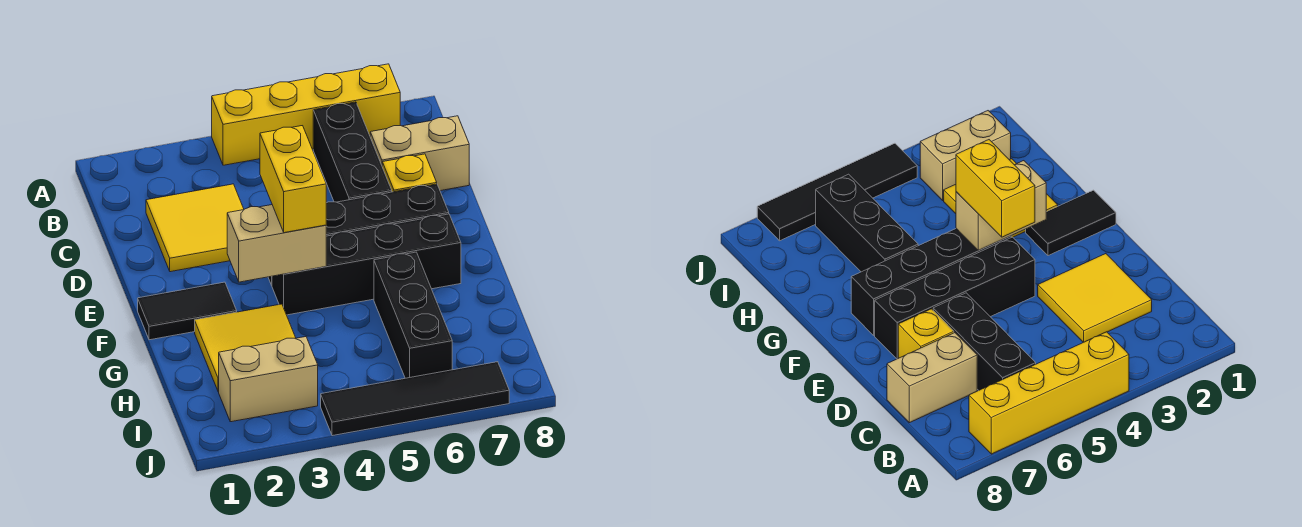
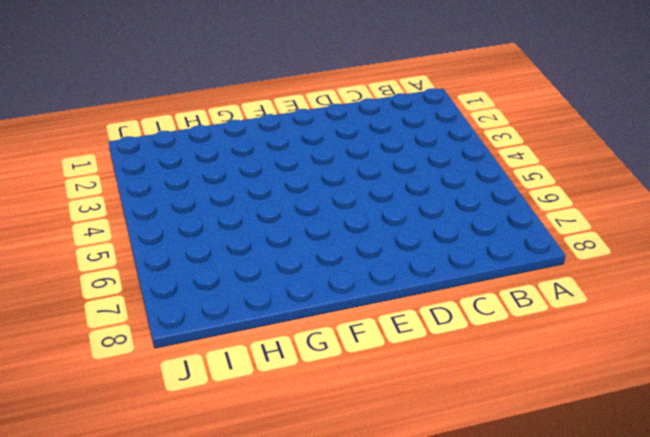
none -> yellow brick A4:A7 level 1
none -> black brick B6:D6 level 1
none -> yellow tile C2:D3 level 1

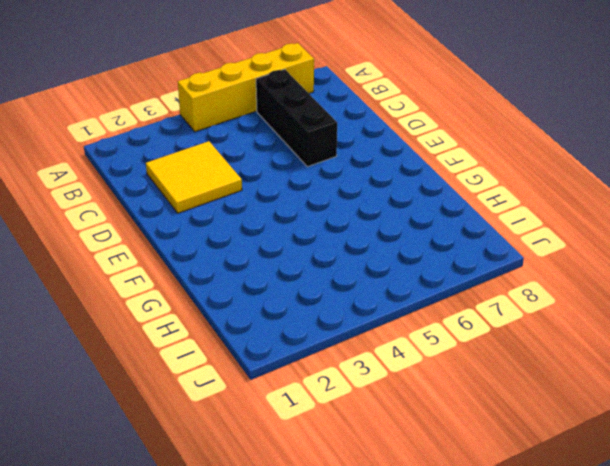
none -> tan brick C7:C8 level 1
none -> yellow brick D7 level 1
none -> black brick E4:E7 level 1

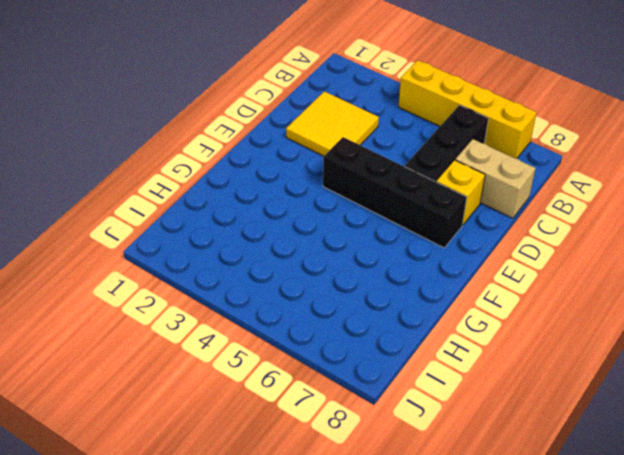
none -> black tile F1:F2 level 1
none -> black brick F4:F7 level 1
none -> yellow tile G2:H3 level 1

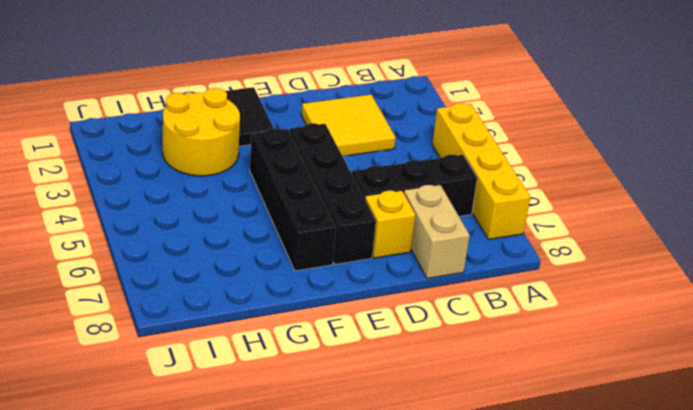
yellow round brick G2:H3 level 1 -> yellow tile G2:H3 level 1
none -> black brick G6:I6 level 1
none -> tan brick I2:I3 level 1
none -> black tile J4:J7 level 1

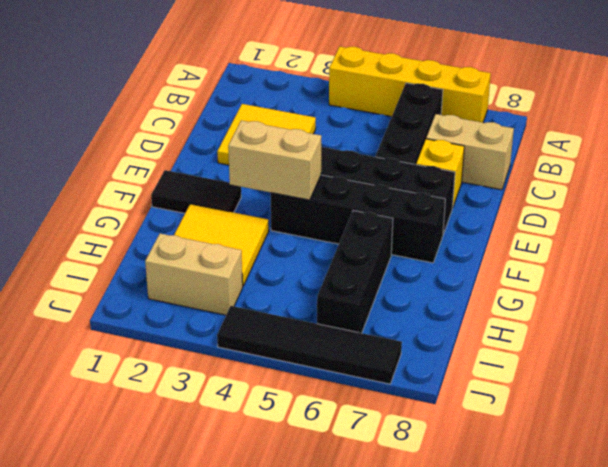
none -> yellow brick E4:F4 level 3

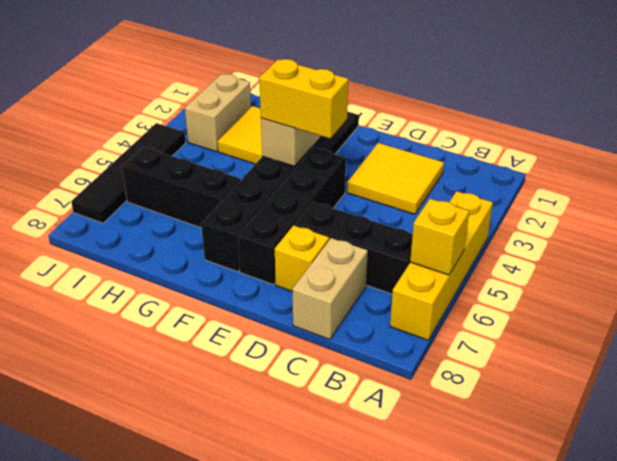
yellow brick A6 level 2 -> none

